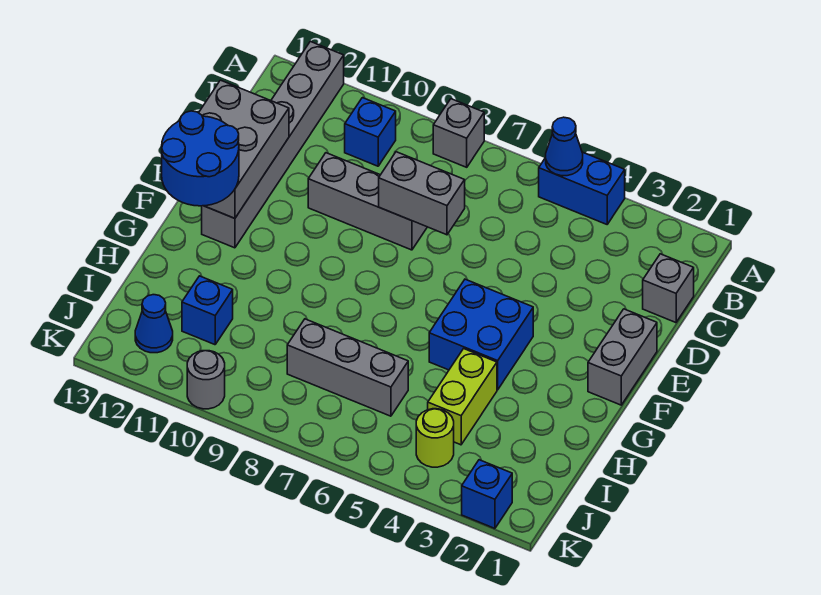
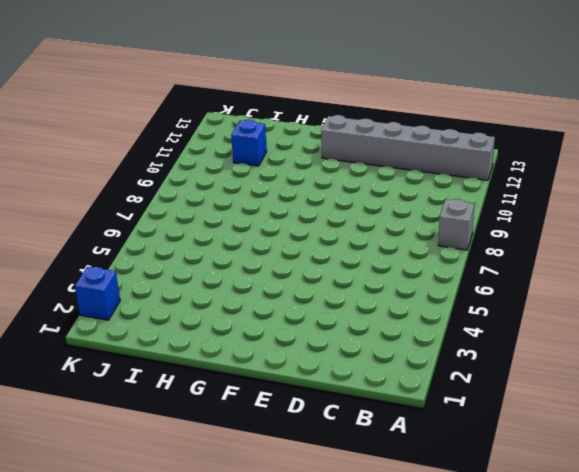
none -> blue brick A4:A5 level 1
none -> blue brick B10 level 1
none -> grey brick C1 level 1

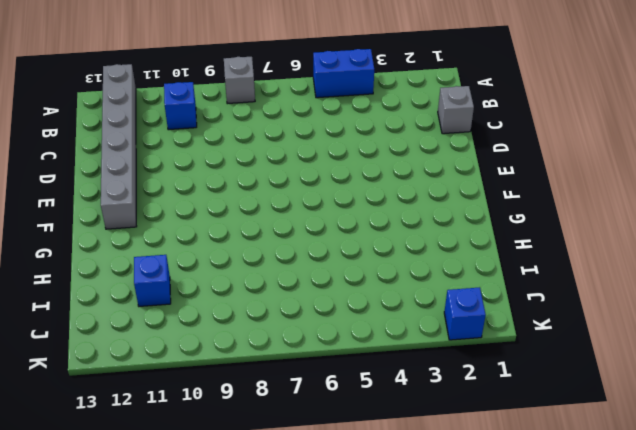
none -> grey brick D8:D10 level 1
none -> grey brick E1:F1 level 1
none -> blue brick F4:G5 level 1

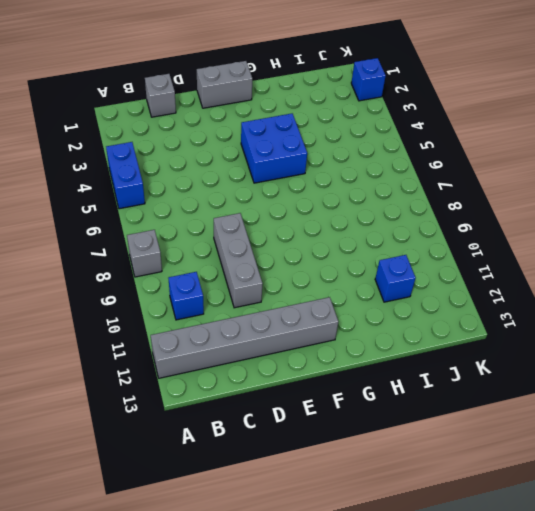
none -> lime brick H4:I4 level 1
none -> grey brick I6:I8 level 1
none -> lime round brick J4 level 1

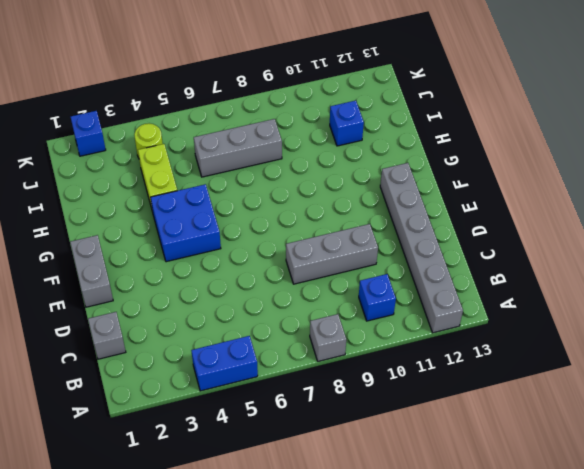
none -> blue cone J12 level 1
none -> grey round brick K10 level 1
none -> blue cone A5 level 2

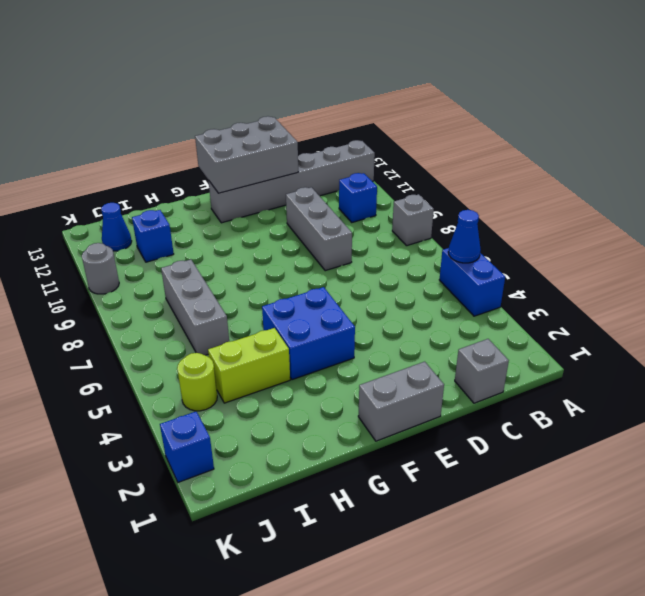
none -> grey brick D7:D8 level 2
none -> blue round brick F12:G13 level 3

